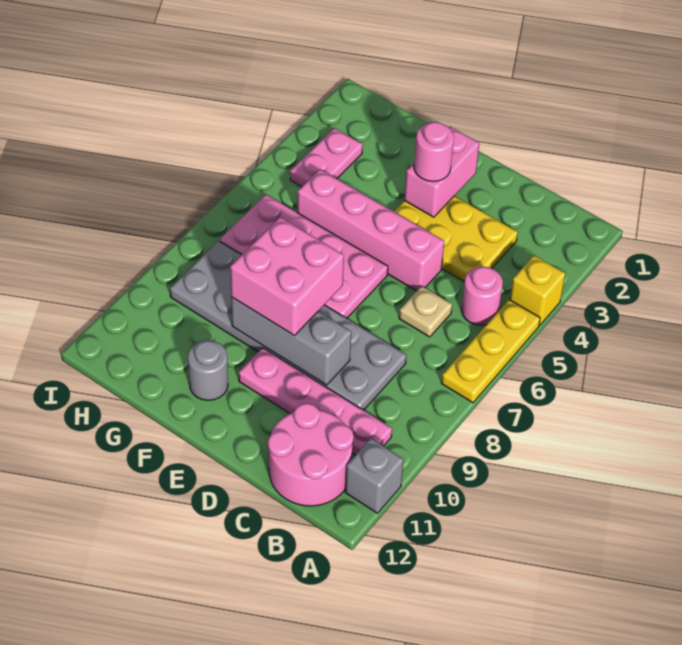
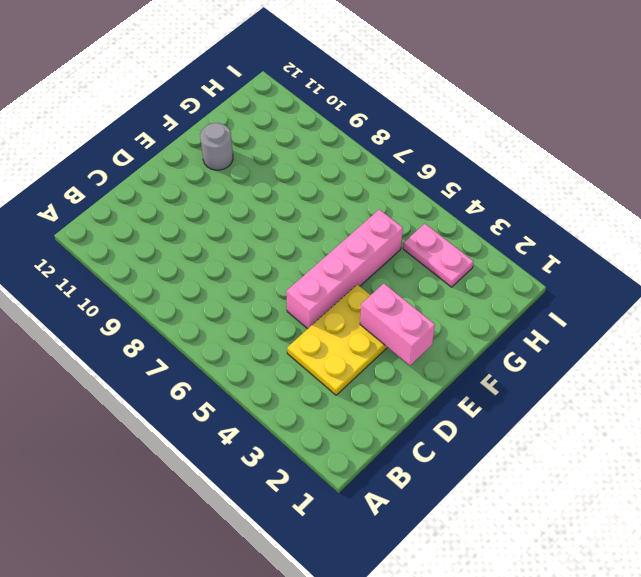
none -> yellow brick A4 level 1
none -> yellow plate A5:A7 level 1
none -> grey brick A11 level 1

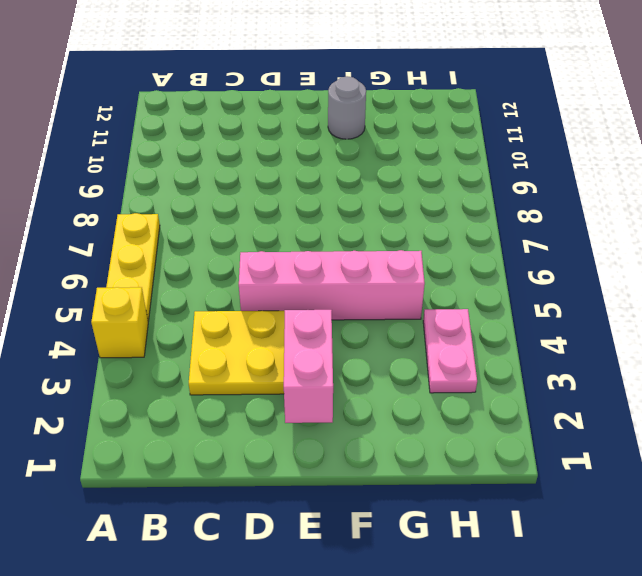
none -> grey brick A11 level 1
none -> pink round brick B5 level 1
none -> pink plate B10:E10 level 1

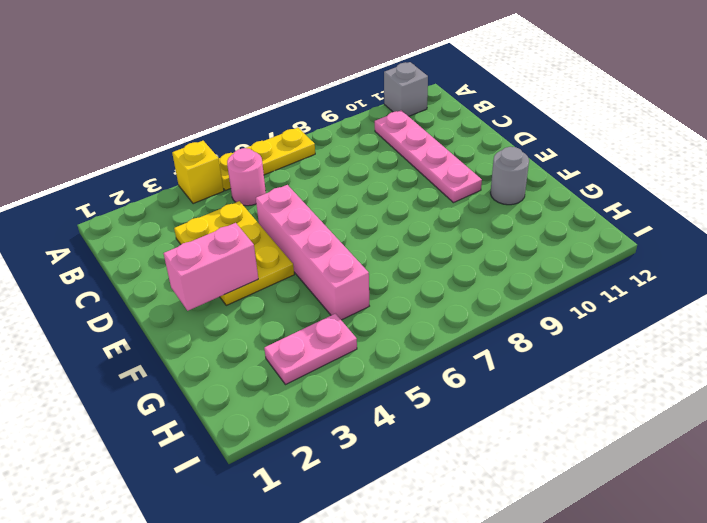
none -> pink round brick B11:C12 level 1
none -> tan plate C6 level 1
none -> grey plate C8:H9 level 1

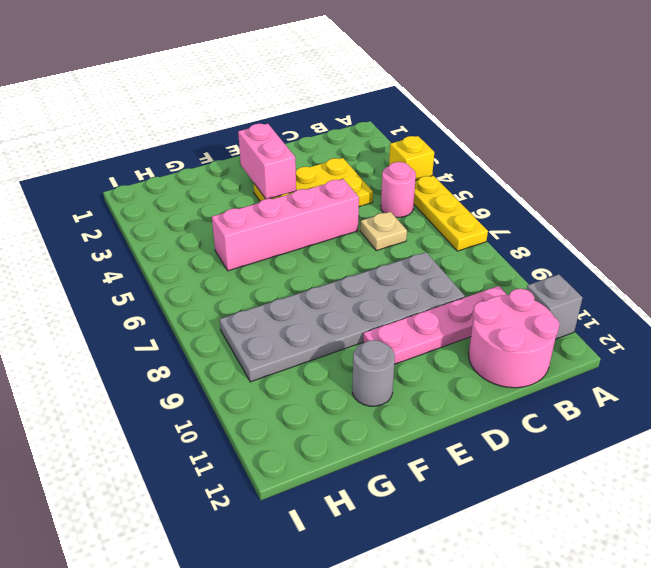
none -> pink plate E6:H7 level 1
none -> pink plate H3:H4 level 1
none -> grey brick D9:F9 level 2

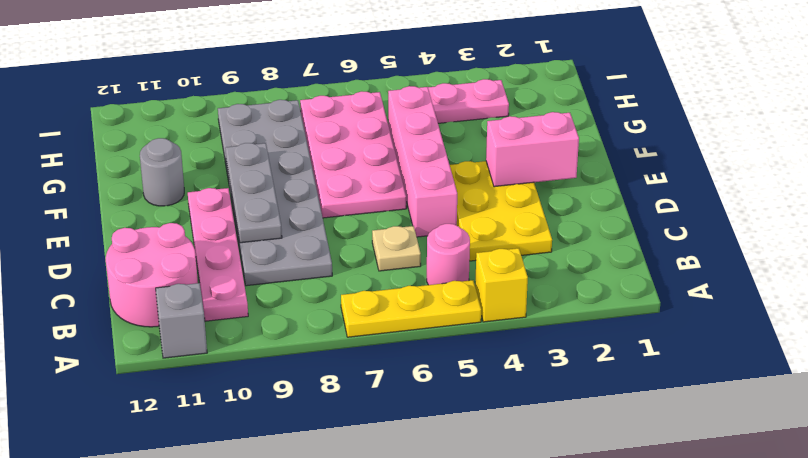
grey plate D9:F9 level 2 -> grey brick D9:F9 level 2
none -> pink round brick E3 level 3
none -> pink brick E8:F9 level 3

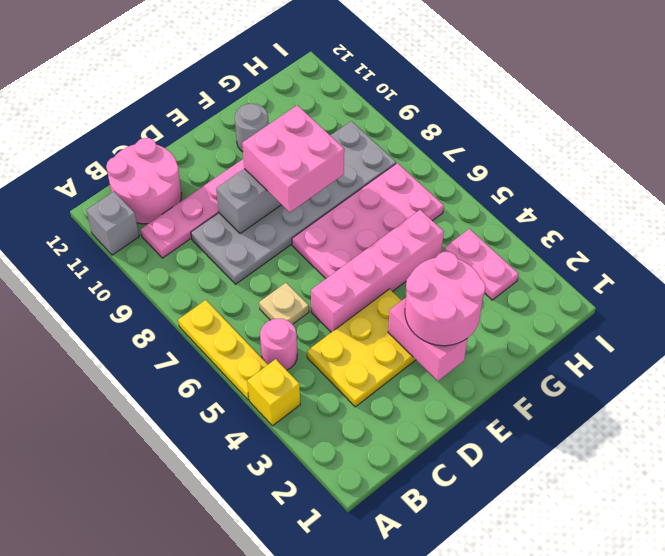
pink round brick E2:F3 level 3 -> pink round brick E3 level 3

